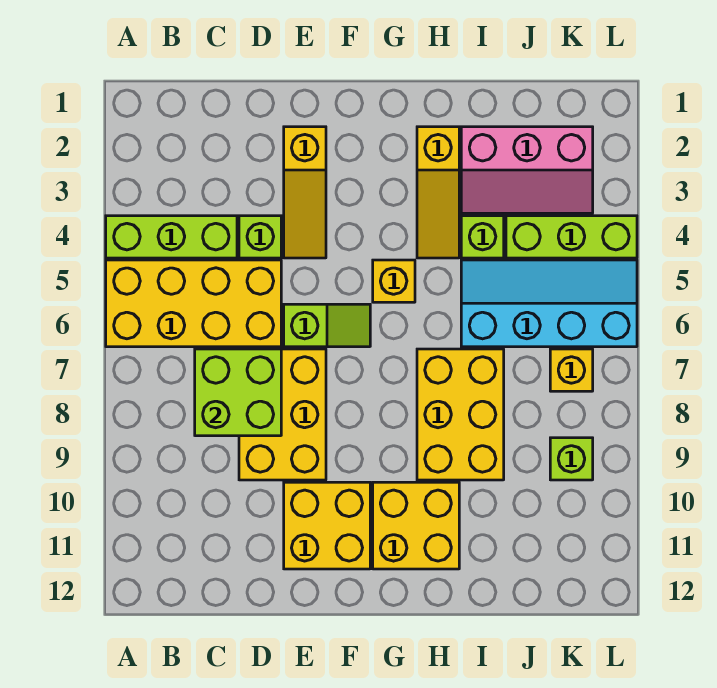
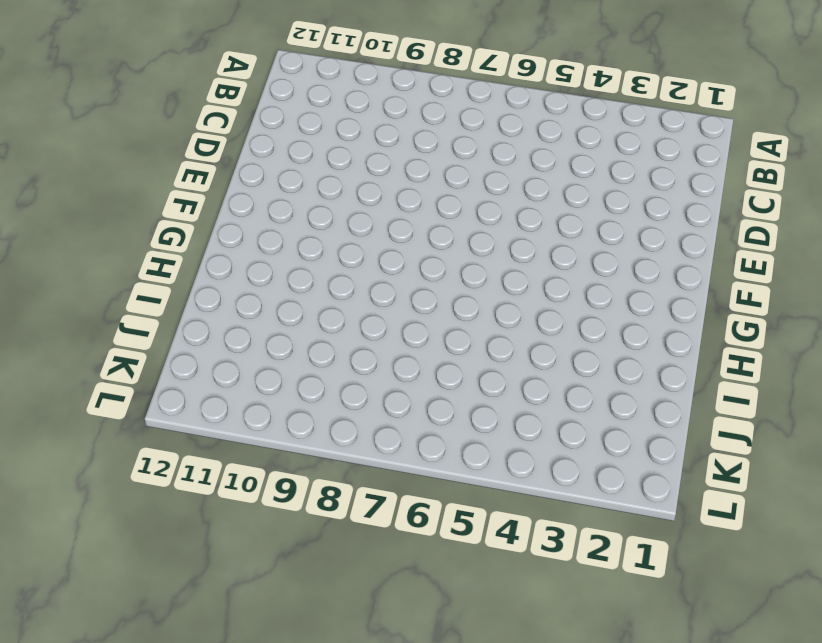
none -> lime brick A4:C4 level 1
none -> yellow brick A5:D6 level 1
none -> lime brick D4 level 1

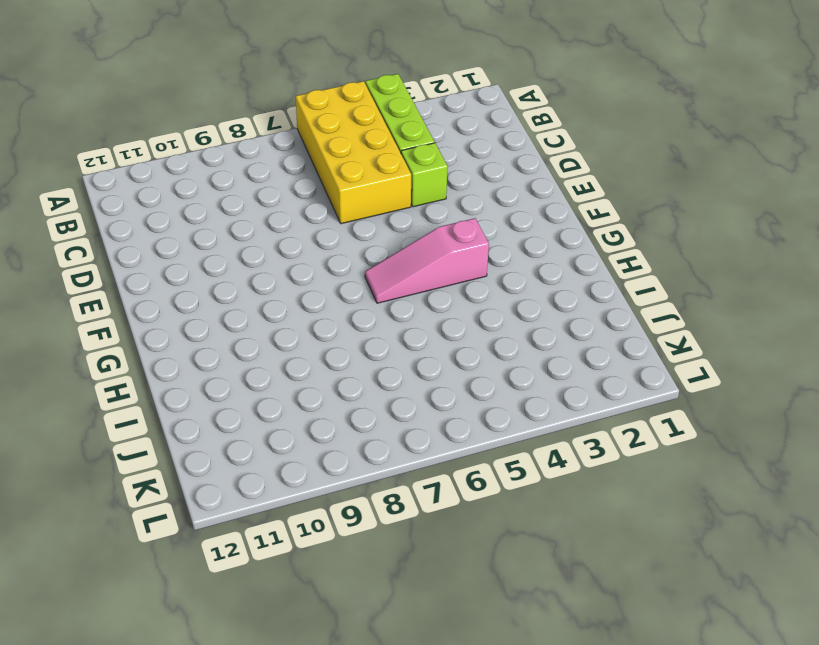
pink slope G4:G6 level 1 top 4 -> yellow brick G5 level 1
none -> yellow brick D7:E9 level 1
none -> yellow slope E2:E4 level 1 top 2
none -> lime slope E6:F6 level 1 top E

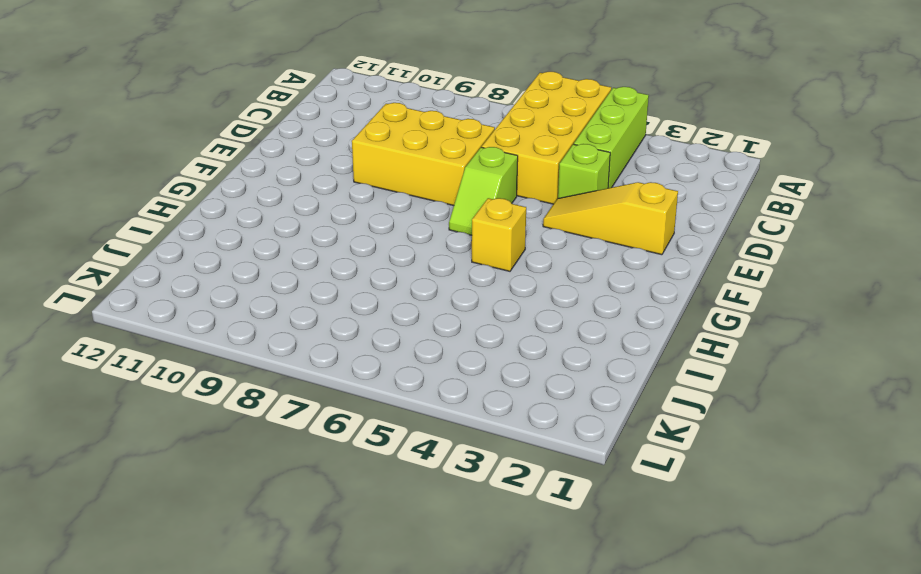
none -> yellow brick E10:F11 level 1
none -> yellow brick G10:H11 level 1
none -> yellow slope H2:H4 level 1 top 2

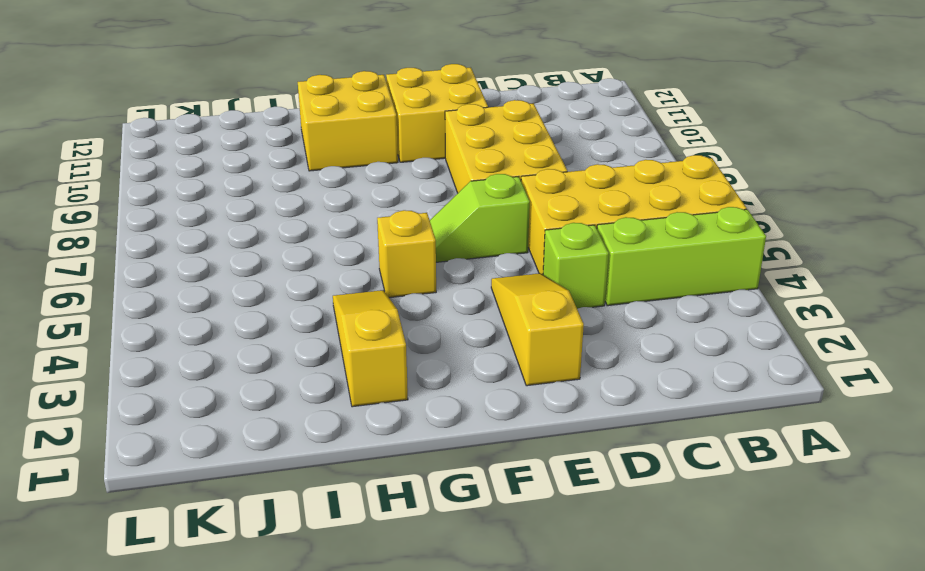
none -> yellow brick H7:I9 level 1
none -> pink slope I2:K3 level 1 top 2
none -> lime brick I4 level 1

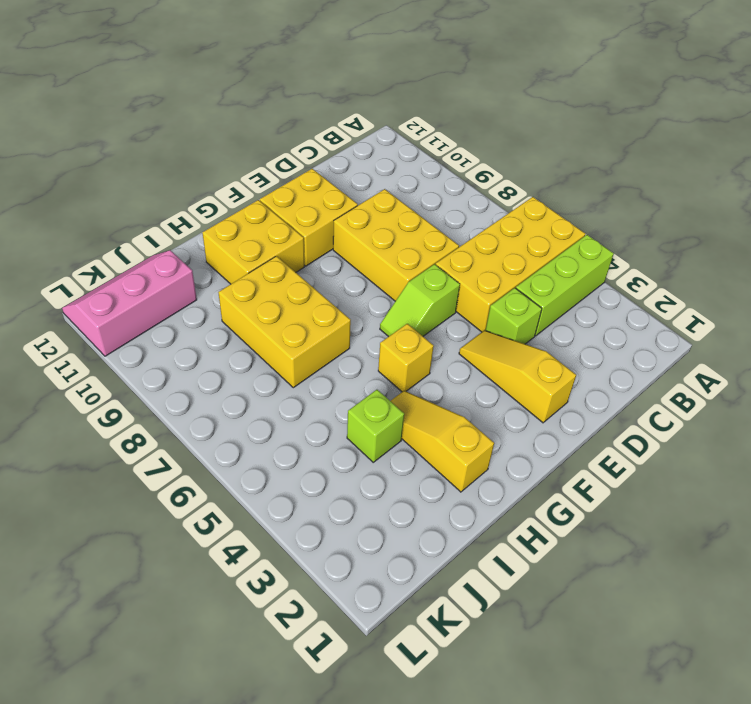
pink slope J11:L12 level 1 top 11 -> pink slope I2:K3 level 1 top 2
none -> cyan slope I5:L6 level 1 top 6
none -> lime brick J4:L4 level 1
none -> yellow brick K7 level 1

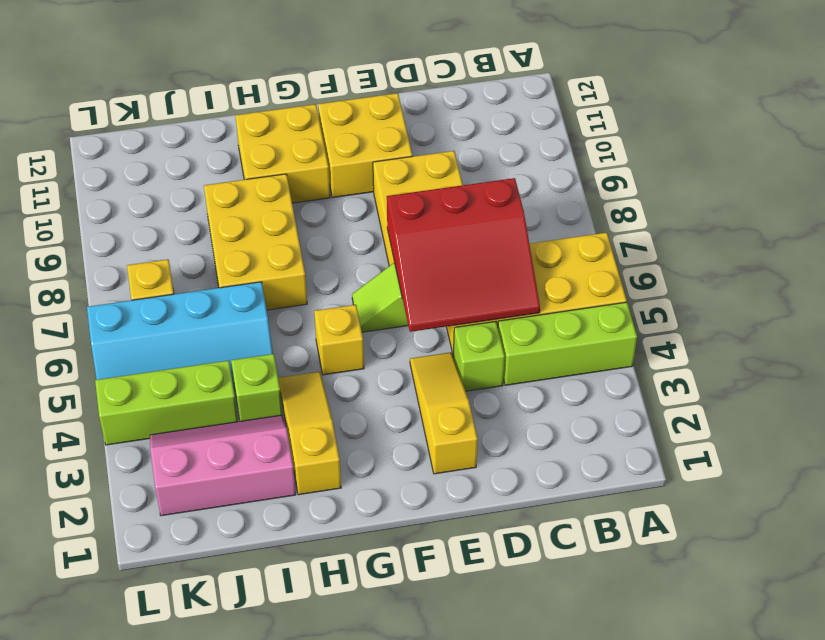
red slope C5:E7 level 2 top 7 -> lime brick C7:D8 level 2
none -> lime brick K9 level 1

